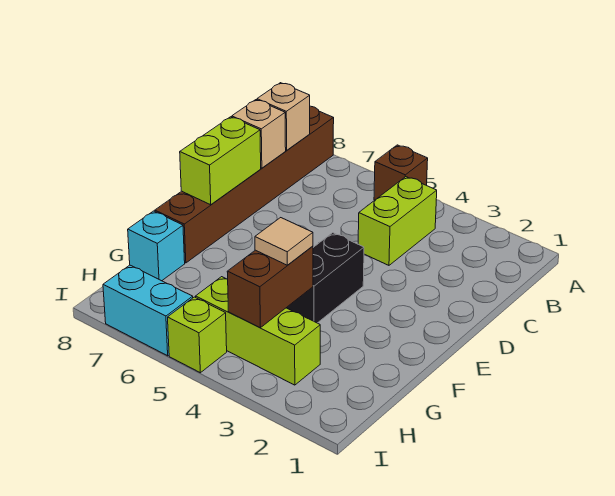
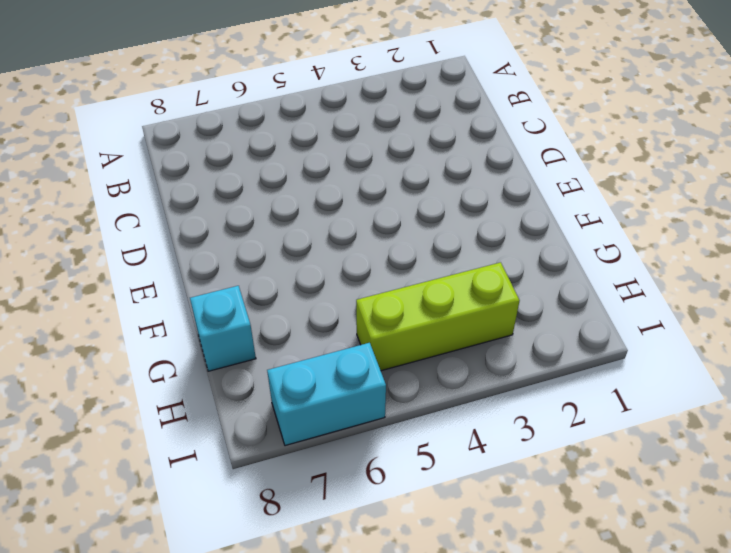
none -> brown brick A5 level 1
none -> brown brick A8:F8 level 1
none -> lime brick B4:C4 level 1

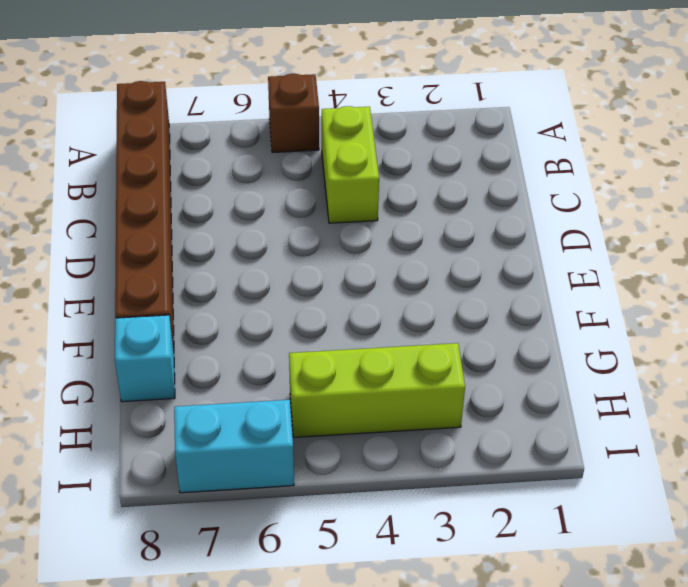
none -> black brick E4:F4 level 1
none -> lime brick I5 level 1
none -> tan brick B8 level 2

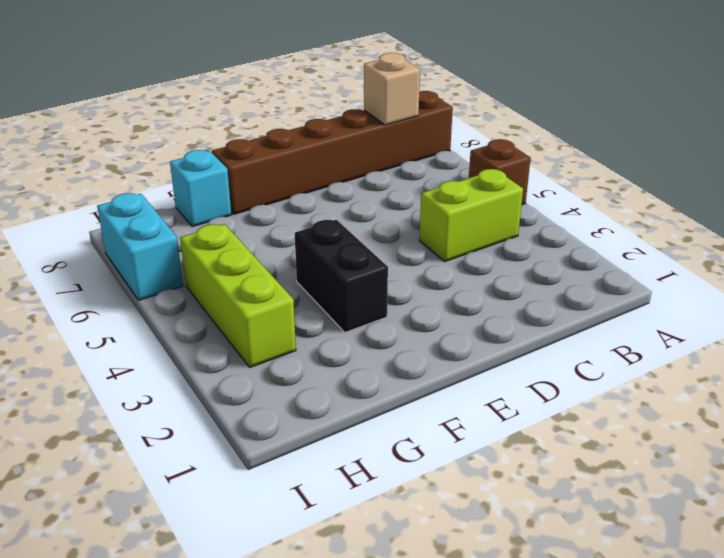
black brick F3:F4 level 1 -> black brick E4:F4 level 1
none -> lime brick I5 level 1
none -> tan brick C8 level 2
none -> lime brick D8:E8 level 2

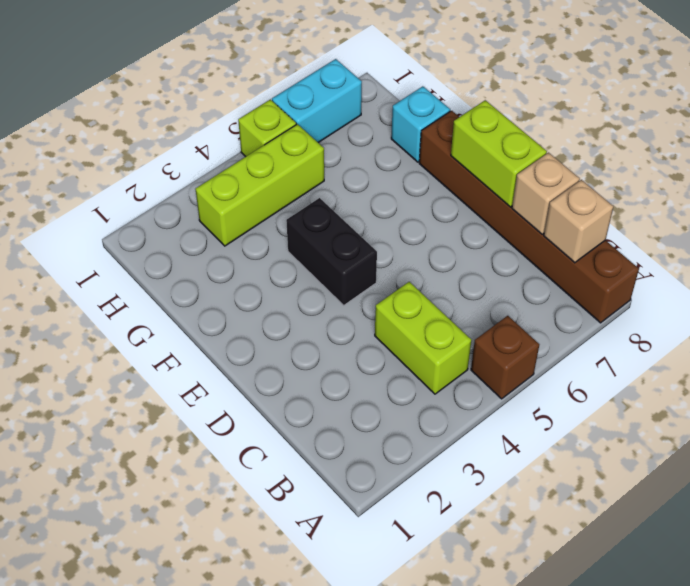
none -> brown brick G4:H4 level 2
none -> tan tile G4 level 3

